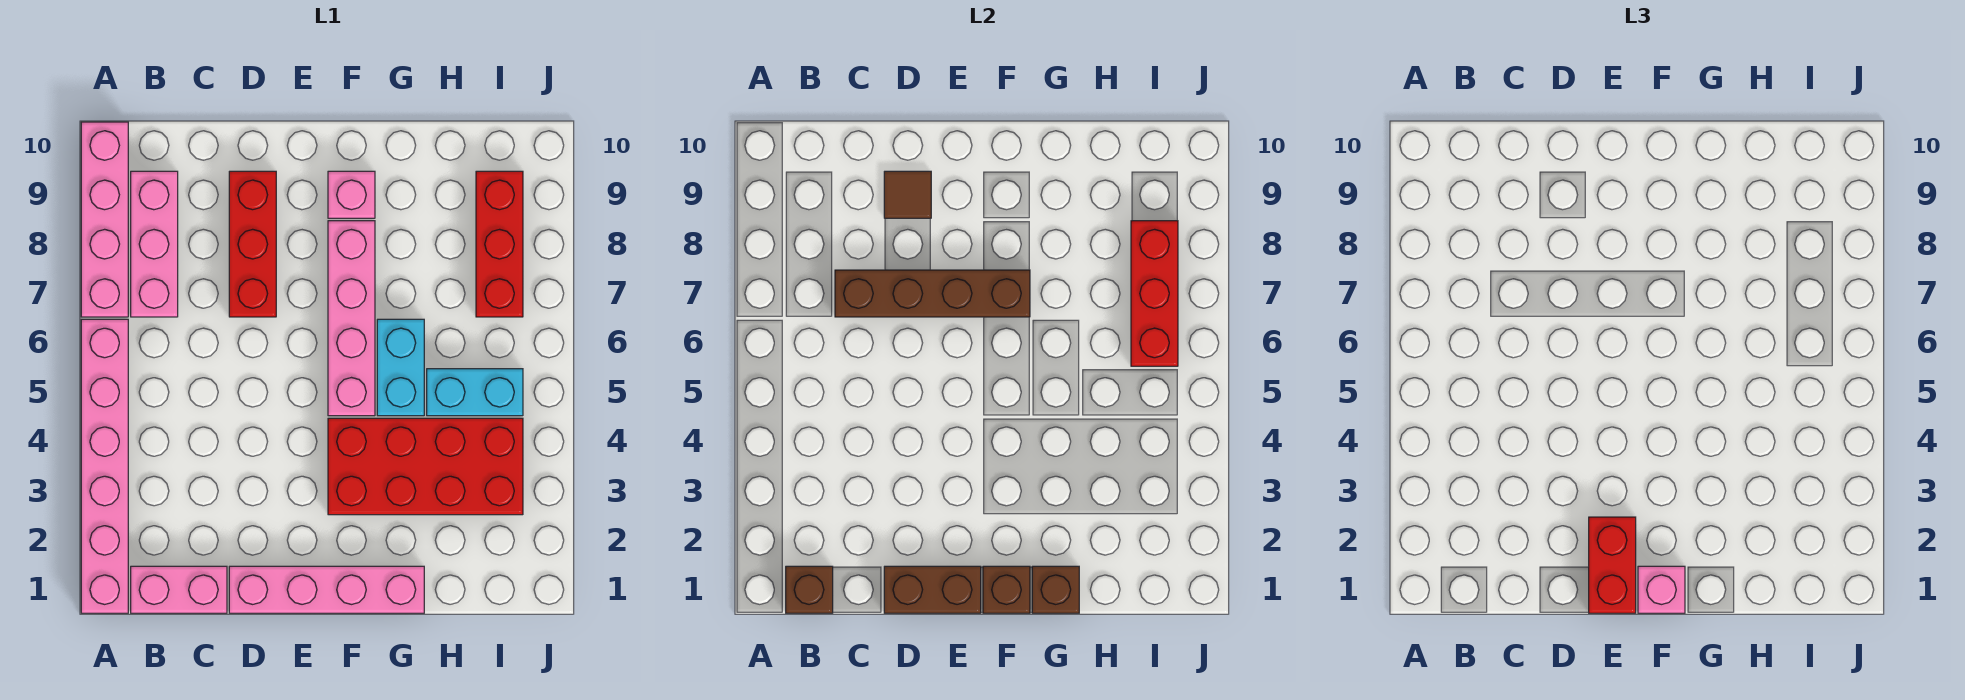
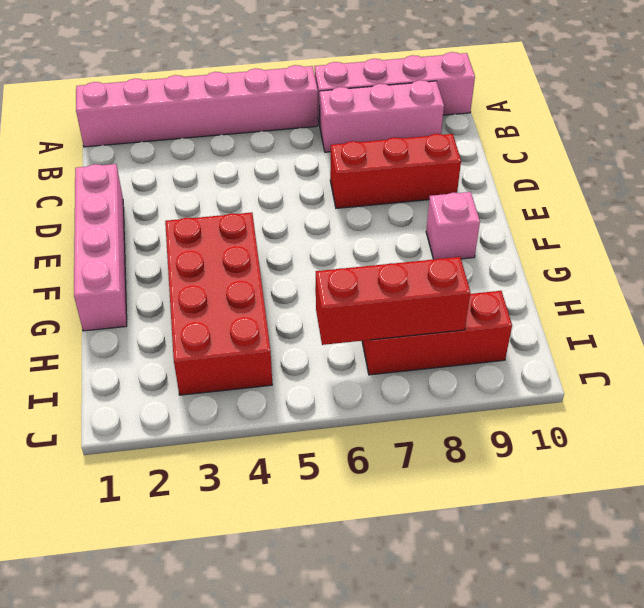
none -> pink brick B1:C1 level 1
none -> pink brick F5:F8 level 1
none -> cyan brick G5:G6 level 1

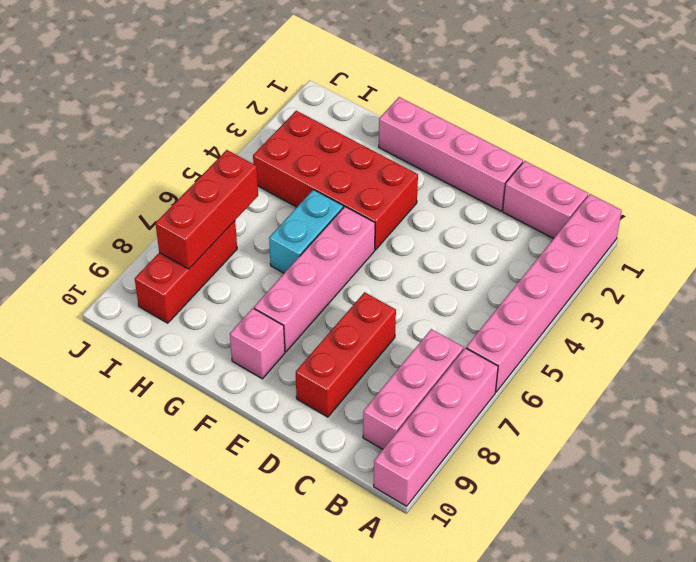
none -> cyan brick H5:I5 level 1
none -> brown brick B1 level 2
none -> brown brick C7:F7 level 2

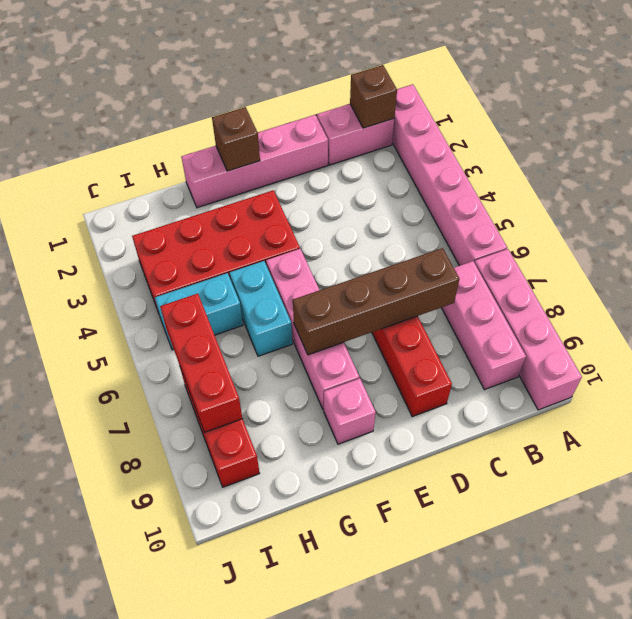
none -> brown brick D1:E1 level 2
none -> brown tile D9 level 2
none -> brown brick G1 level 2

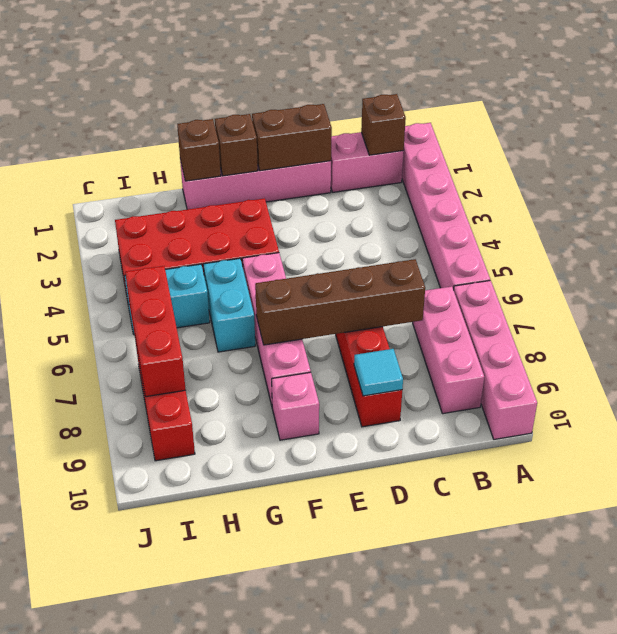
cyan tile D9 level 2 -> brown tile D9 level 2
none -> red brick E1:E2 level 3
none -> pink brick F1 level 3

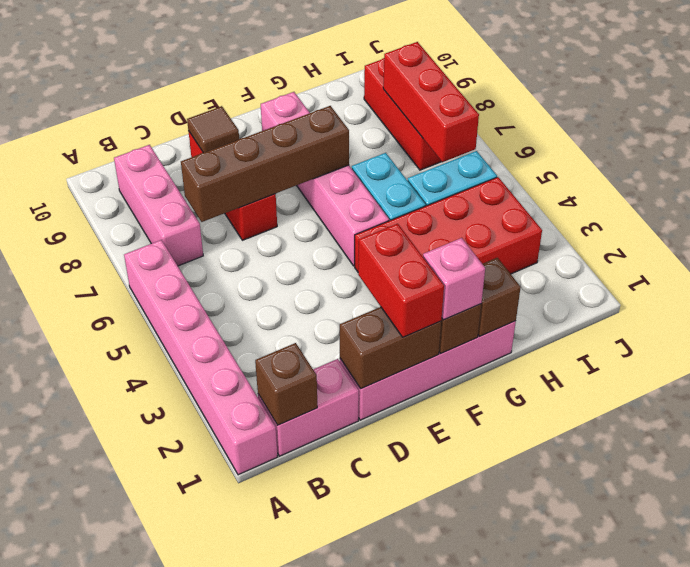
none -> pink brick A7:A10 level 1

